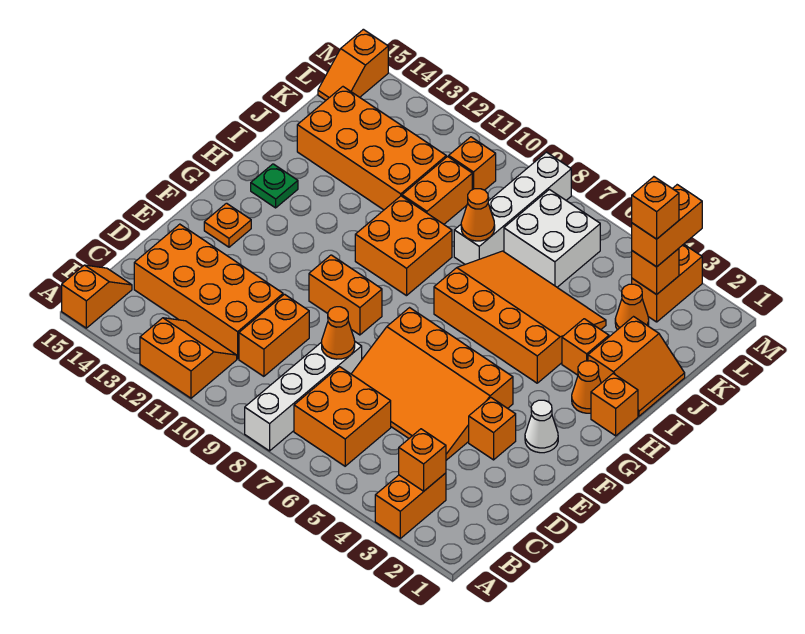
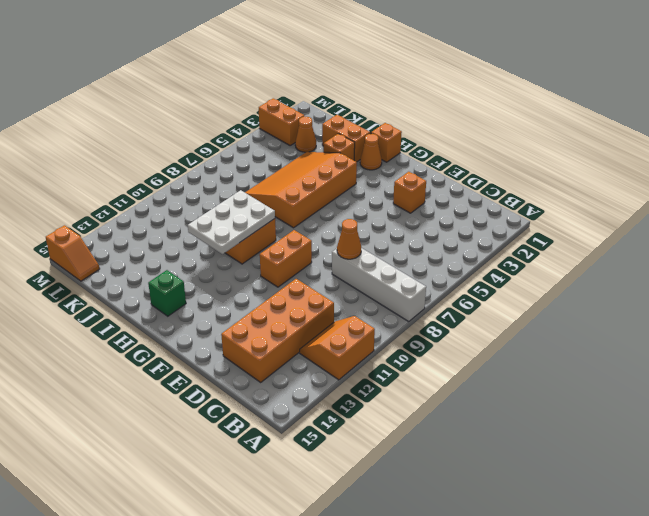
white plate H9:I11 level 2 -> none
green brick H14 level 1 -> green plate H14 level 1
none -> orange brick A3:B3 level 1
none -> orange slope A15:B15 level 1 top A
none -> orange brick B6:C7 level 1
none -> orange brick C10:D10 level 1

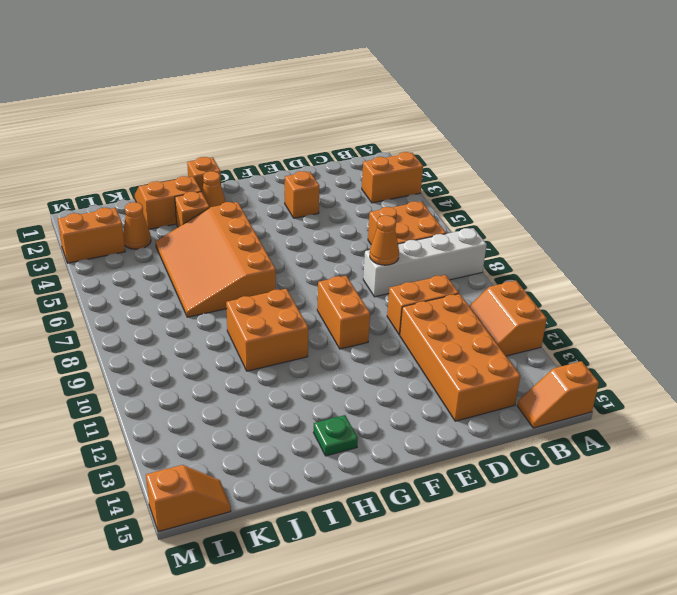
none -> orange slope D4:F7 level 1 top F
none -> white cone F2 level 1
none -> orange plate F14 level 1
none -> white brick J8:M8 level 1

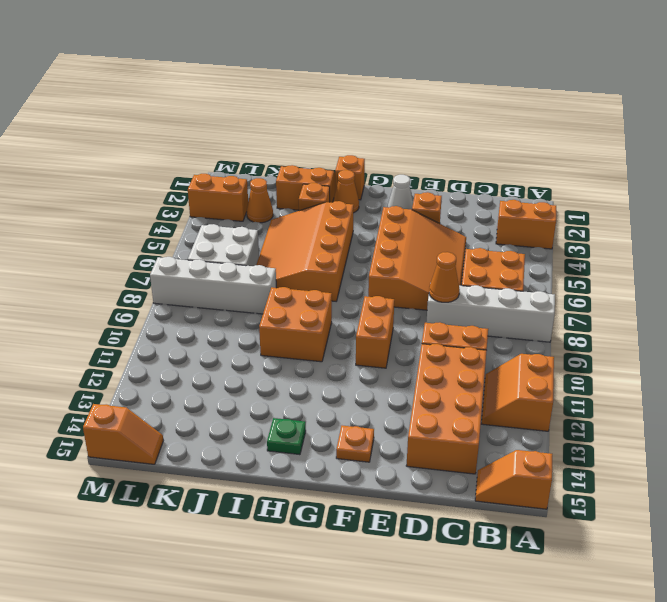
none -> orange brick J10:K10 level 1
none -> orange brick J11:K14 level 1
none -> orange brick L10 level 1
none -> orange brick B3 level 2

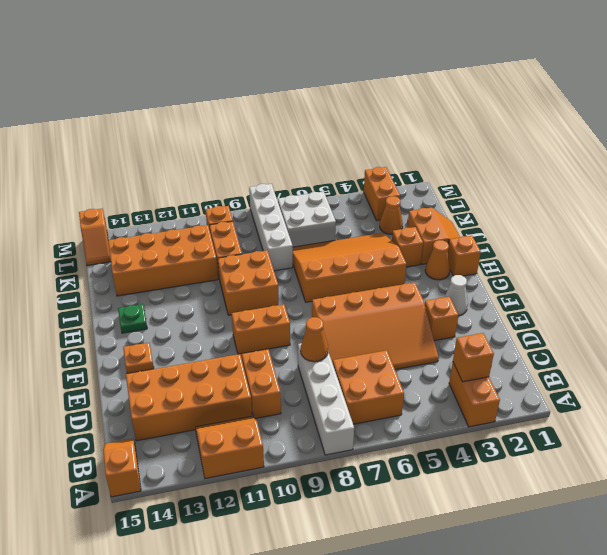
none -> orange cone J8 level 2
none -> orange brick L3 level 2
none -> orange brick L3:M3 level 3
none -> orange brick L3 level 4

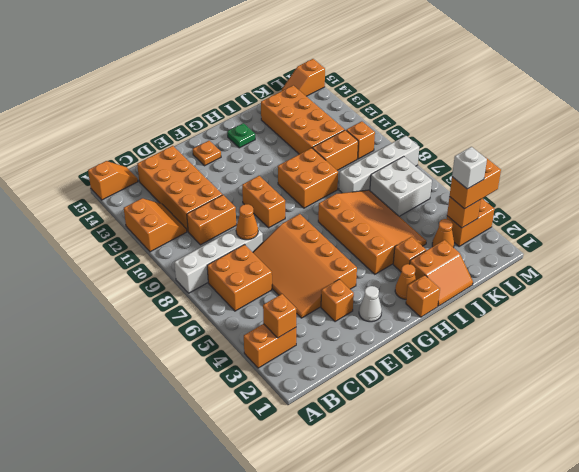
white brick L3 level 4 -> orange brick L3 level 4
none -> orange cone J8 level 2

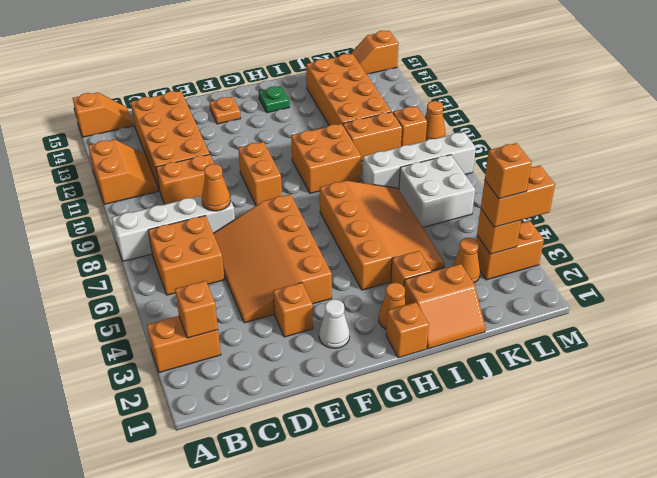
orange cone M10 level 1 -> orange cone J8 level 2

